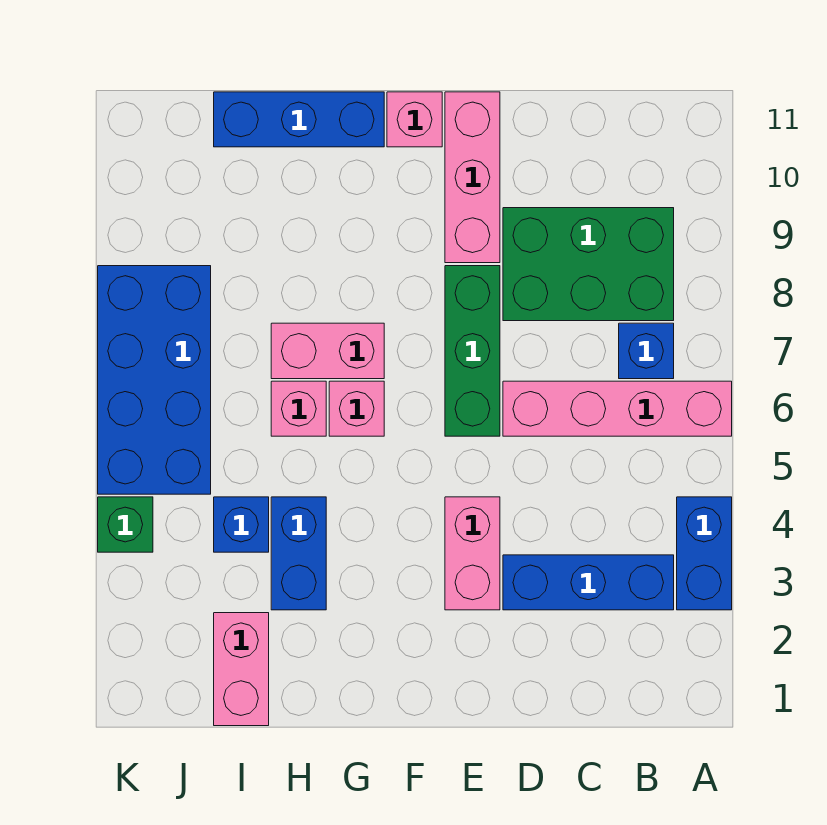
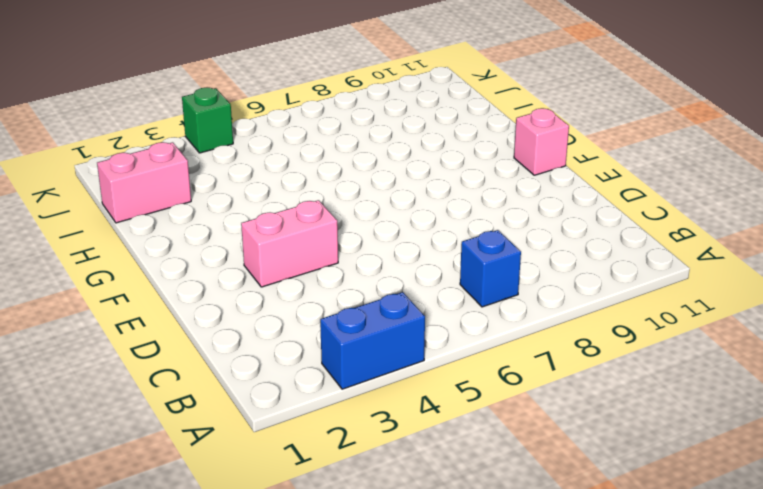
none -> pink brick A6:D6 level 1
none -> blue brick B3:D3 level 1
none -> green brick B8:D9 level 1

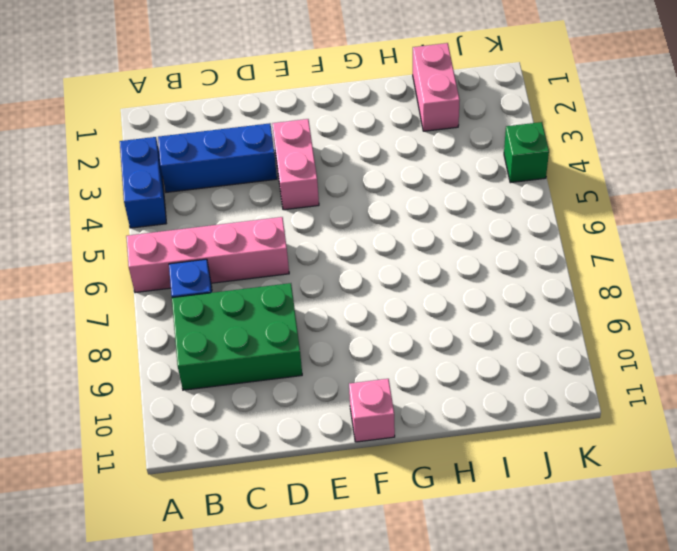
none -> green brick E6:E8 level 1
none -> pink brick E9:E11 level 1
none -> pink brick G6 level 1

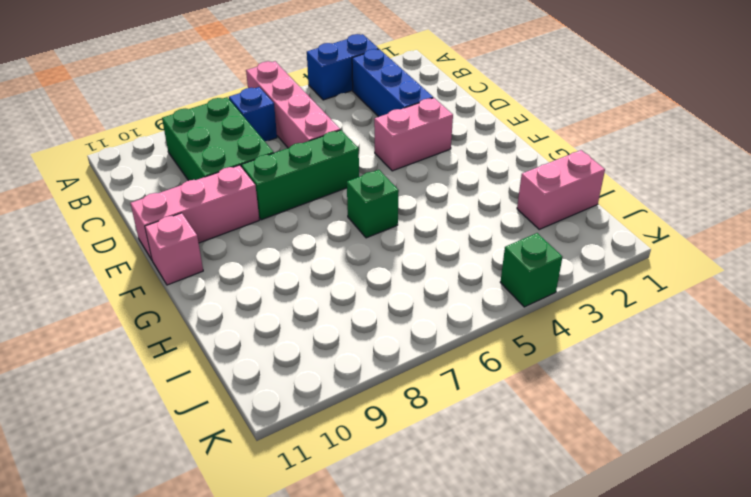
green brick G6 level 1 -> pink brick G6 level 1
none -> pink brick G7:H7 level 1
none -> blue brick G11:I11 level 1
none -> blue brick H3:H4 level 1

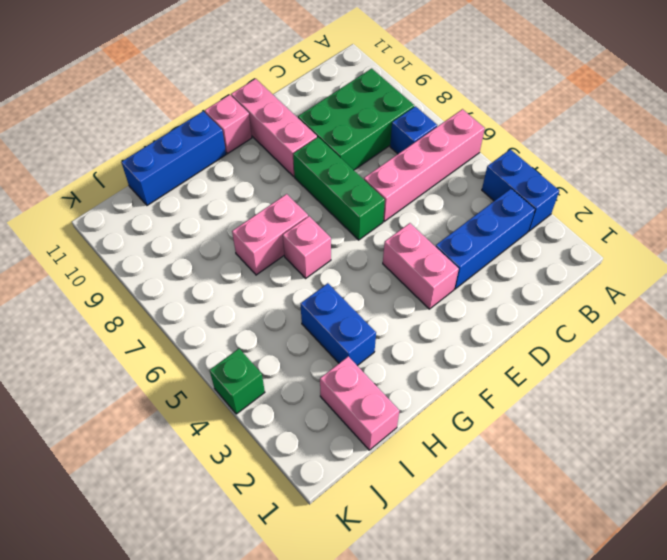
none -> pink brick H6 level 1
none -> blue brick I4 level 1
none -> blue brick J5:K8 level 1

